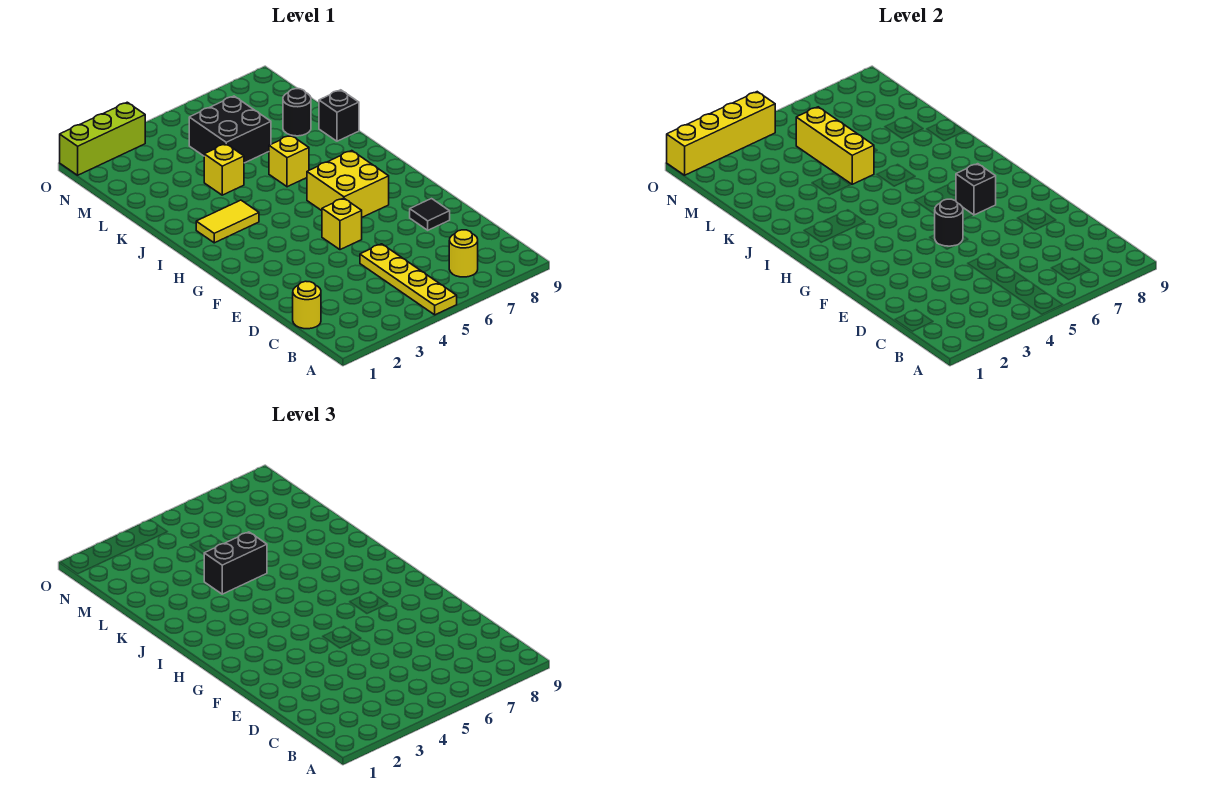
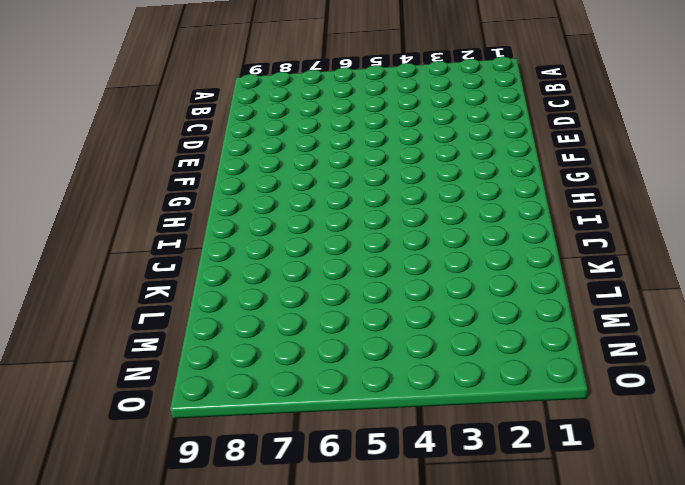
none -> yellow plate A5:D5 level 1
none -> yellow round brick B7 level 1
none -> yellow round brick C1 level 1

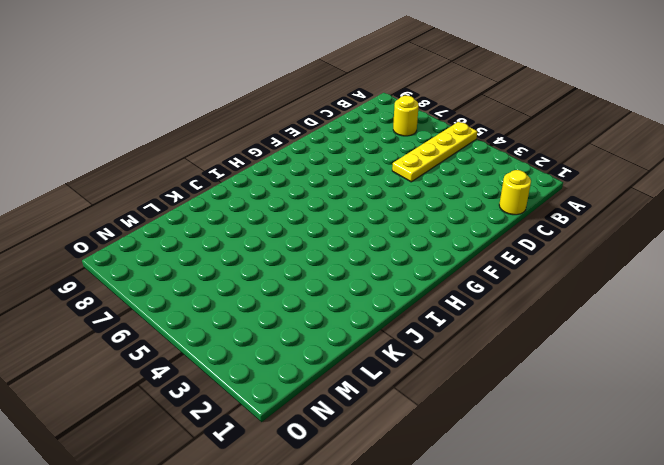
none -> black tile E8 level 1
none -> yellow brick F5 level 1
none -> yellow brick G6:H7 level 1

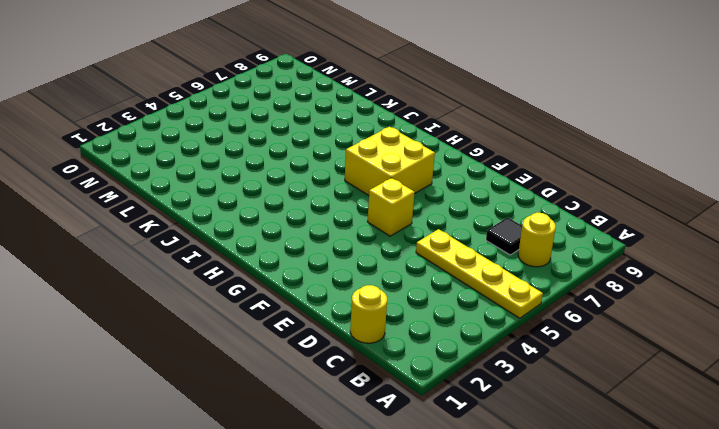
black tile C7 level 1 -> black tile E8 level 1
none -> yellow tile I2:I3 level 1
none -> yellow brick J6 level 1
none -> yellow brick K4 level 1

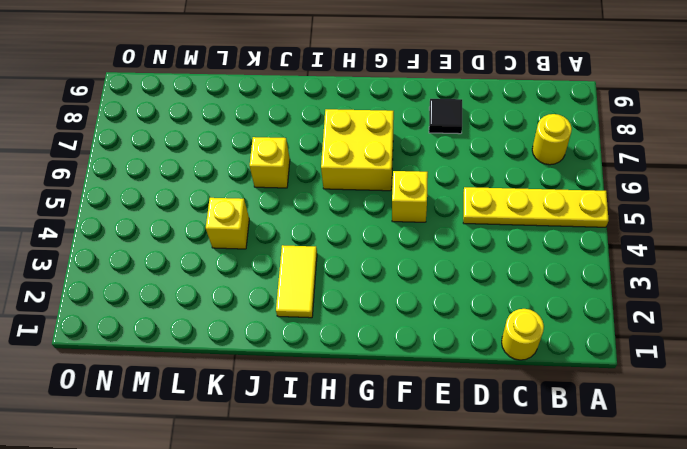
none -> black brick K9 level 1
none -> black brick L5:M6 level 1
none -> black round brick L8 level 1

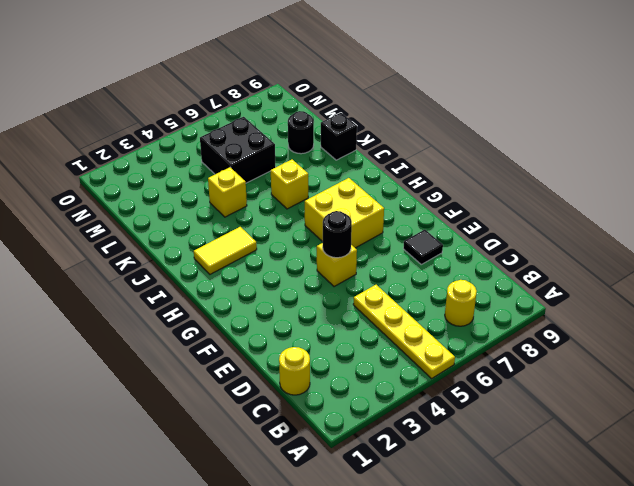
none -> lime brick O1:O3 level 1
none -> black brick G7 level 2
none -> yellow brick K5:M5 level 2

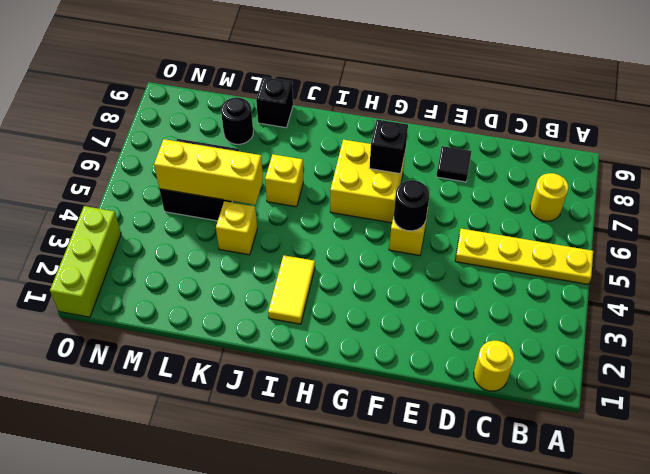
none -> yellow brick O1:O4 level 2
none -> black brick K4:K5 level 3

